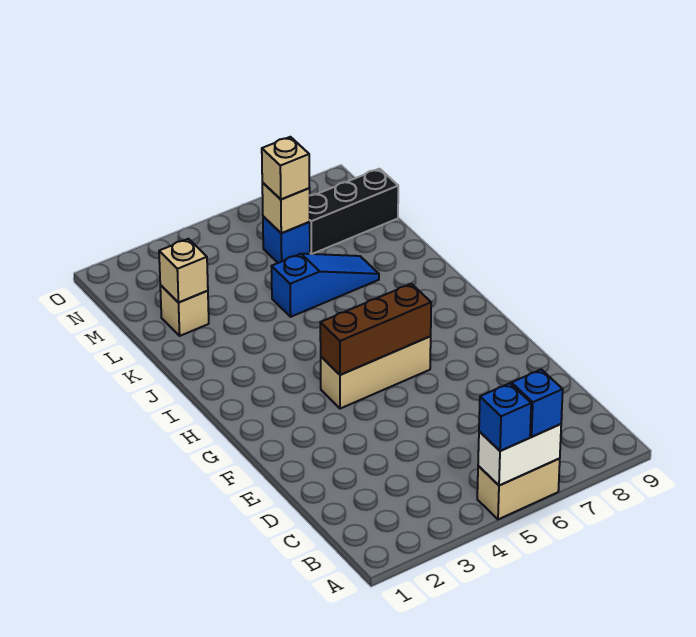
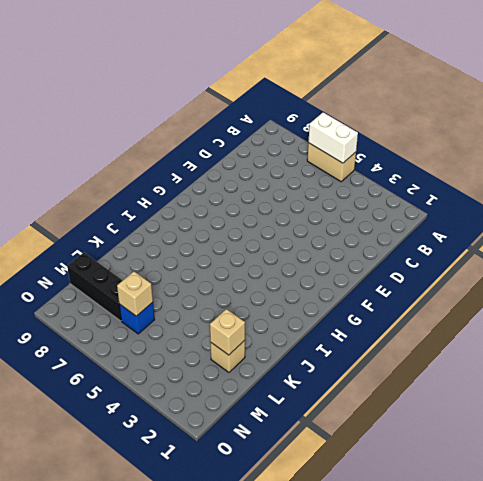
none -> tan brick G4:G6 level 1
none -> blue slope K5:K7 level 1 top 5
none -> brown brick G4:G6 level 2

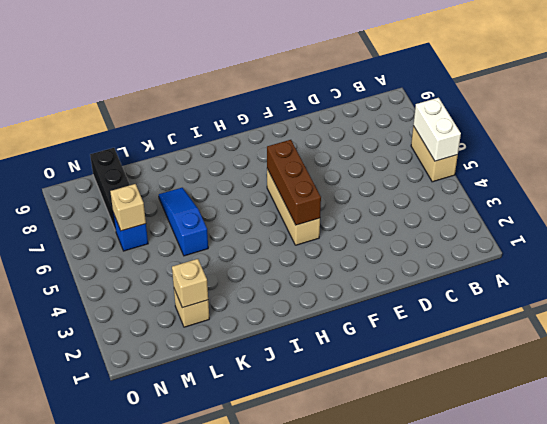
none -> blue brick A5 level 3
none -> blue brick A6 level 3
none -> tan brick M6 level 3

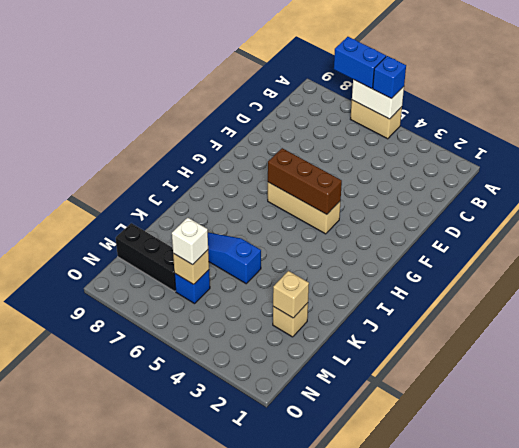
blue brick A6:A7 level 3 -> blue brick A6 level 3
white brick M6 level 3 -> tan brick M6 level 3

